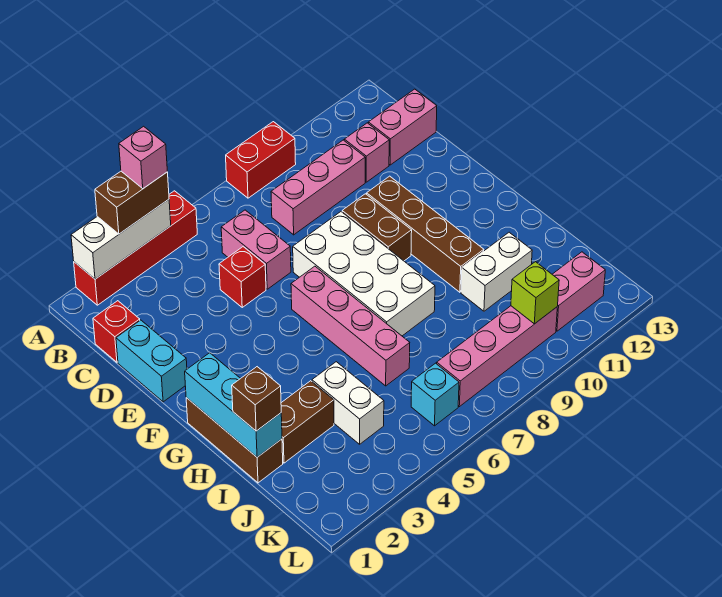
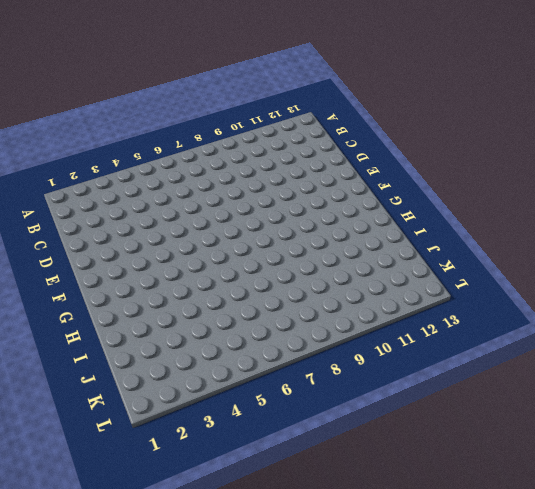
none -> red brick A2:A5 level 1
none -> red brick A8:A9 level 1
none -> red brick C1 level 1

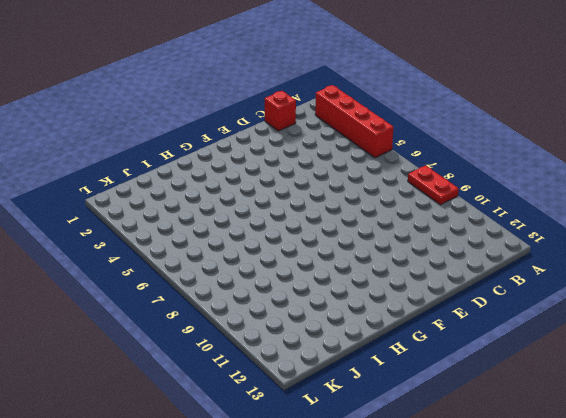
red plate A8:A9 level 1 -> red brick A8:A9 level 1
none -> pink brick C6:D6 level 1
none -> pink brick C8:C10 level 1
none -> pink brick C11 level 1

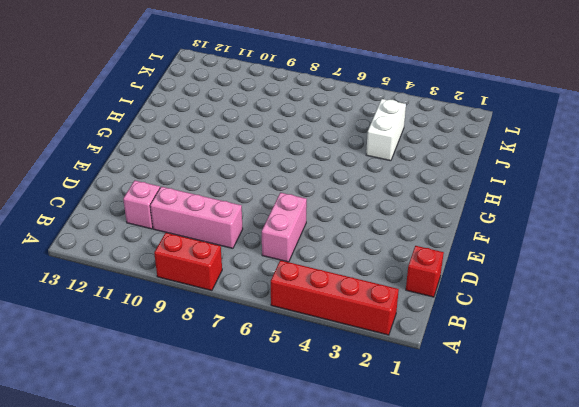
none -> pink brick C12:C13 level 1
none -> cyan brick D1:E1 level 1
none -> red brick D5 level 1

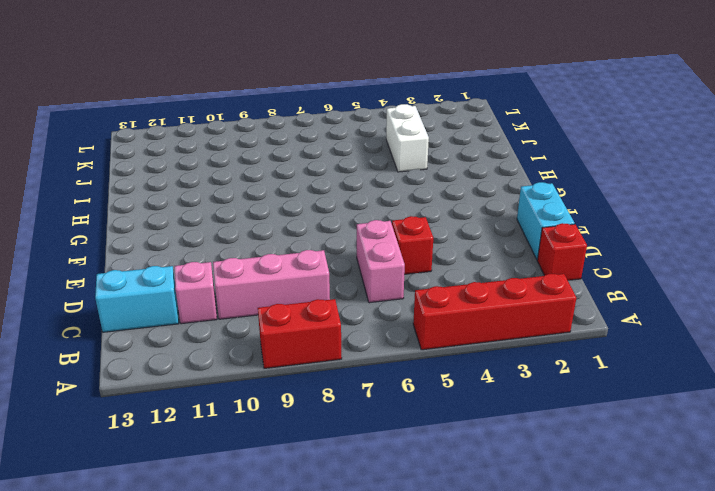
cyan brick C12:C13 level 1 -> pink brick C12:C13 level 1
none -> white brick E7:H8 level 1
none -> brown brick E9:F9 level 1
none -> brown brick E10:H10 level 1

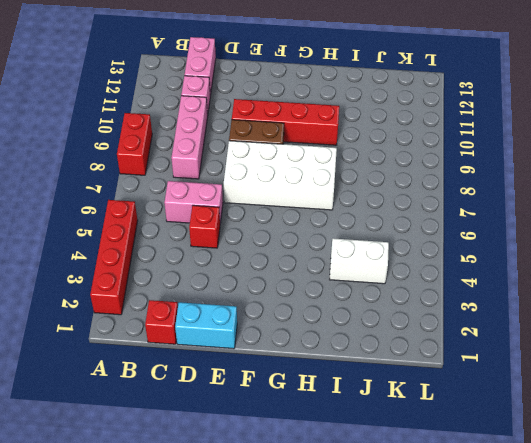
red brick E10:H10 level 1 -> brown brick E10:H10 level 1
none -> pink brick F6:I6 level 1
none -> brown brick G1:I1 level 1
none -> brown brick I2:I3 level 1

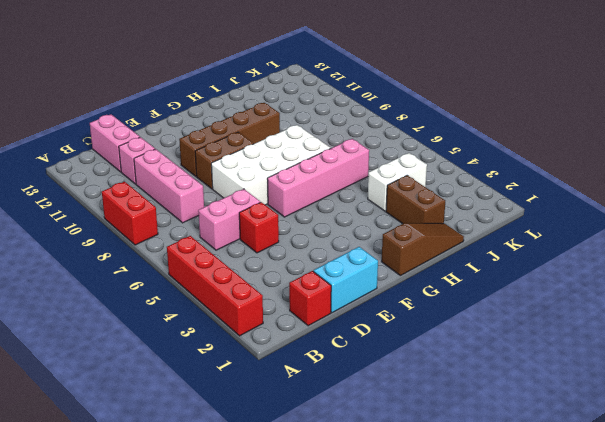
brown slope G1:I1 level 1 top G -> brown brick G1:I1 level 1
none -> white brick I10:I11 level 1
none -> cyan brick K6 level 1
none -> pink brick K7:K10 level 1

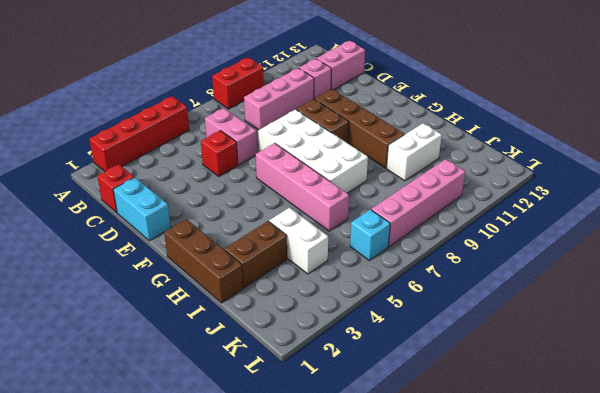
none -> pink brick K11:K12 level 1
none -> white brick A2:A4 level 2
none -> cyan brick G1:I1 level 2

